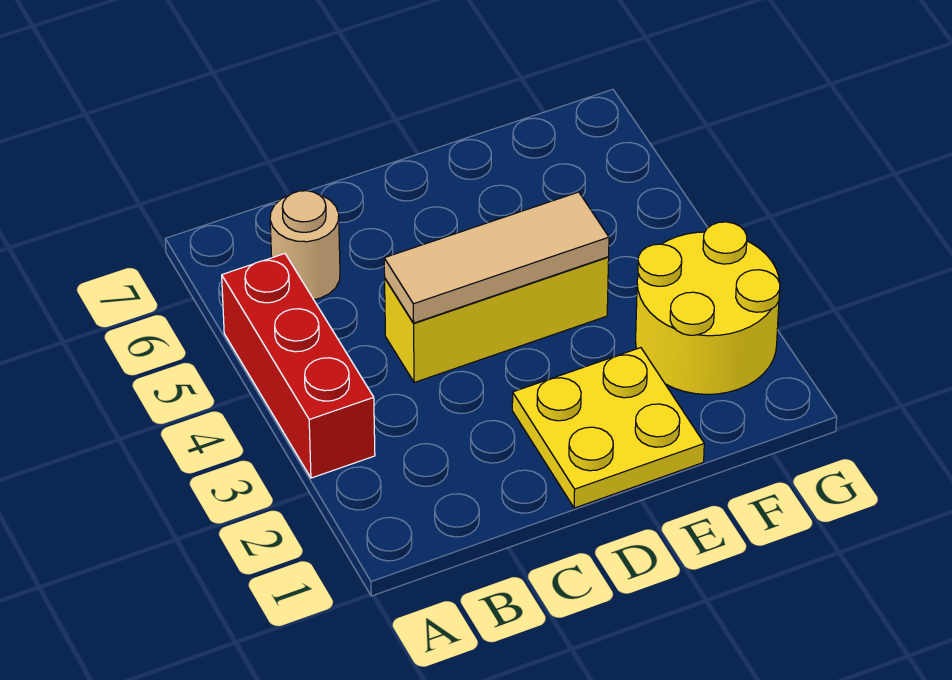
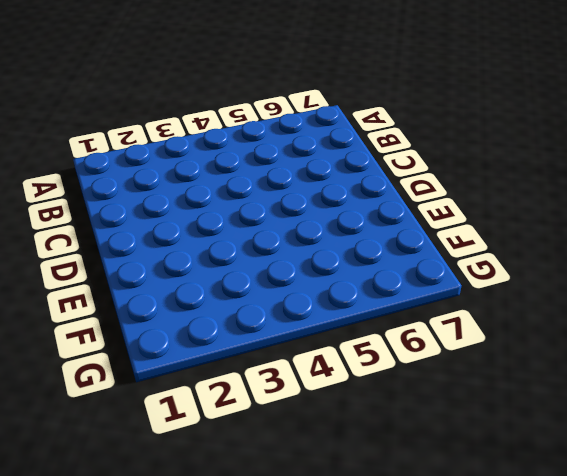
none -> red brick A3:A5 level 1
none -> tan round brick B6 level 1

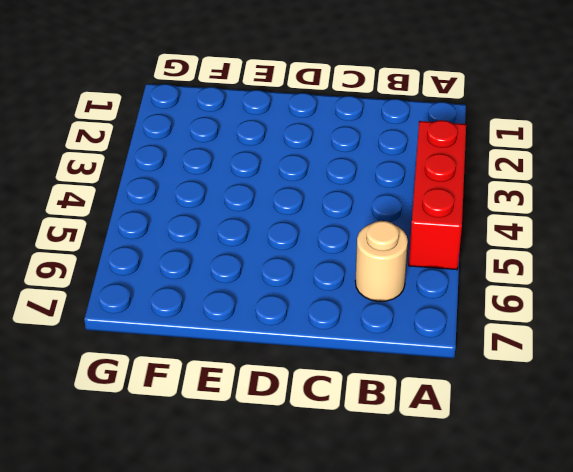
none -> yellow brick C4:E4 level 1
none -> yellow plate D1:E2 level 1

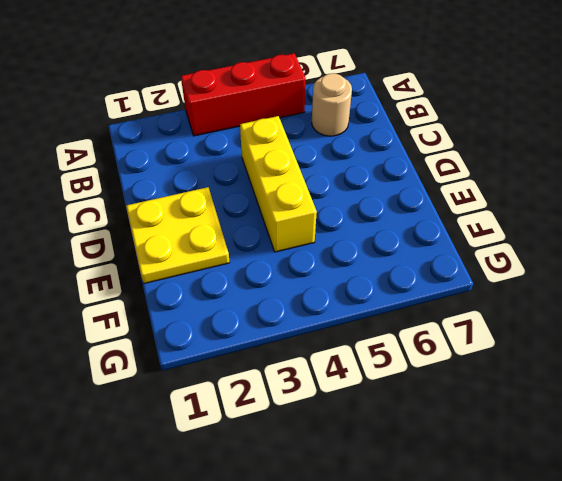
none -> yellow round brick F2:G3 level 1
none -> tan tile C4:E4 level 2

